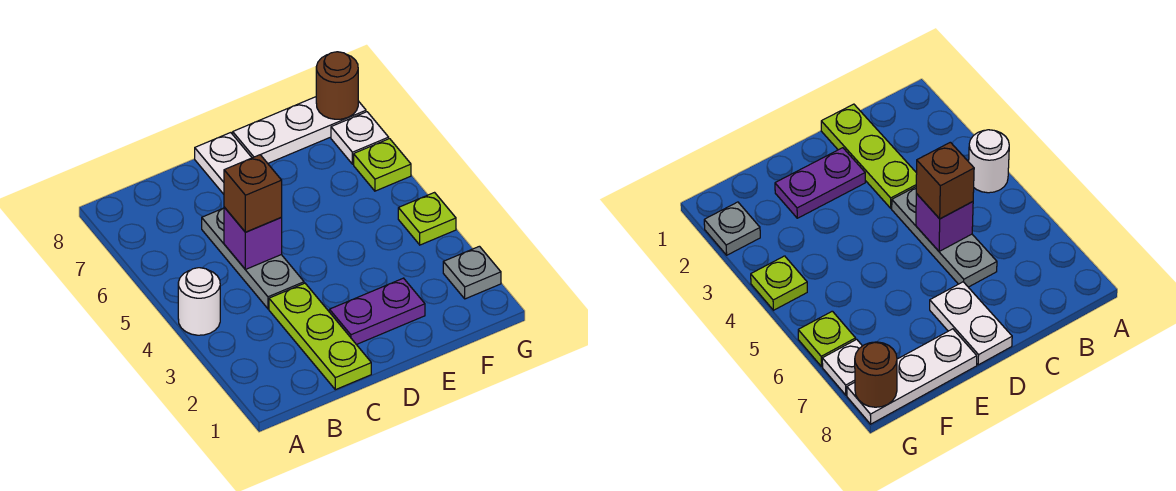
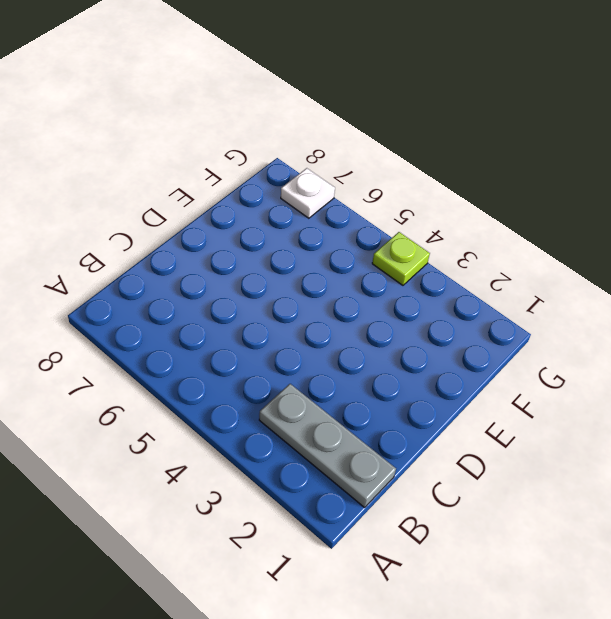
grey plate B1:B3 level 1 -> grey plate C4:C6 level 1
none -> white round brick A4 level 1
none -> lime plate C1:C3 level 1
none -> purple plate D2:E2 level 1

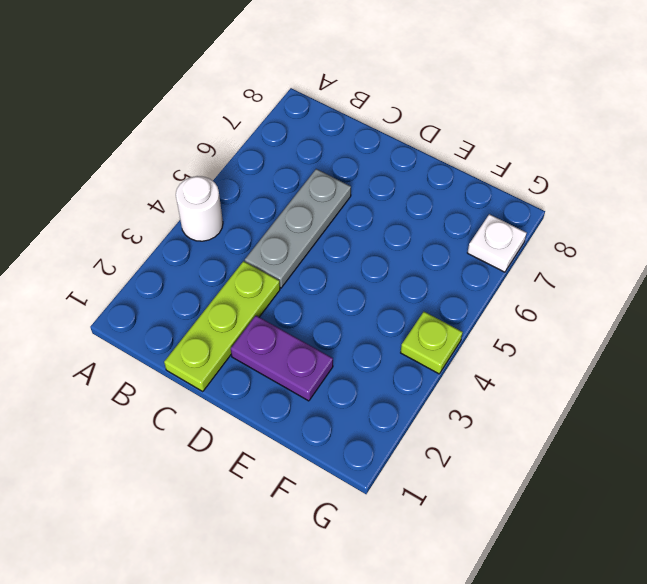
none -> white plate D7:D8 level 1
none -> white plate E8:G8 level 1
none -> grey plate G2 level 1

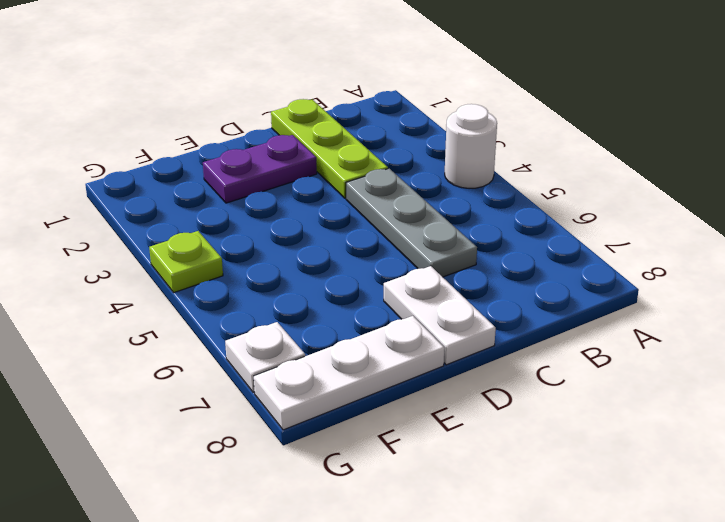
none -> grey plate G2 level 1
none -> lime plate G6 level 1
none -> purple brick C5 level 2

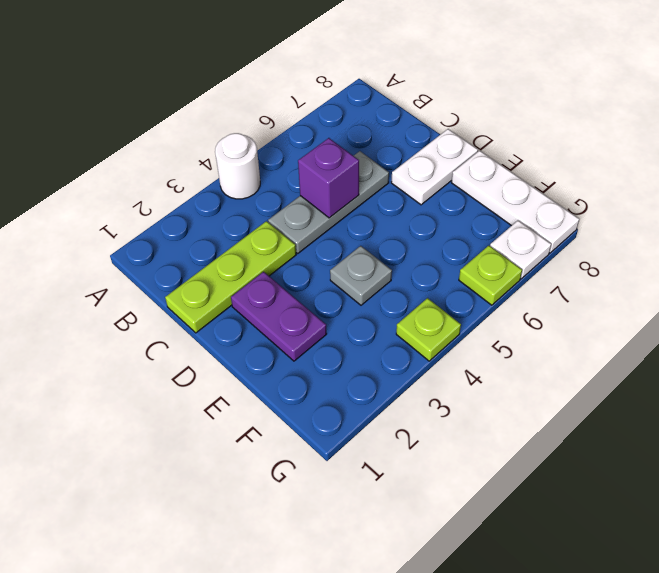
grey plate E4 level 1 -> grey plate G2 level 1
none -> brown round brick G8 level 2
none -> brown brick C5 level 3

